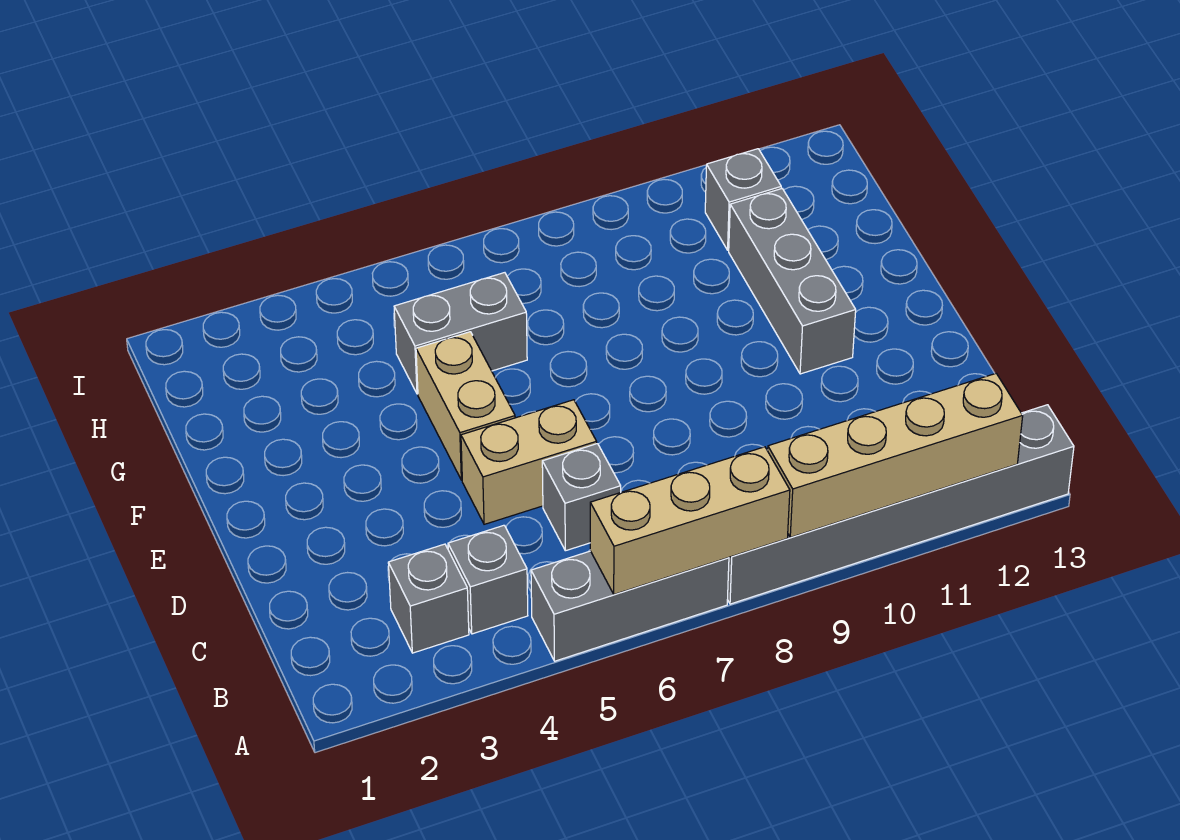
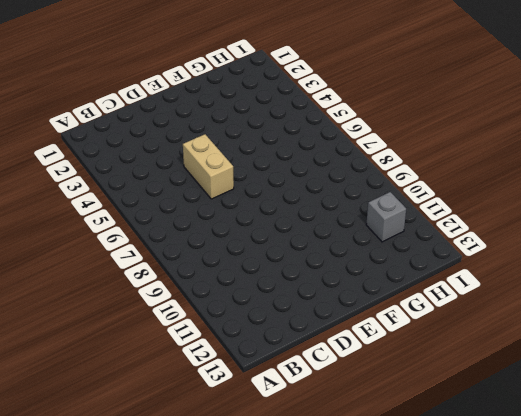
none -> grey brick A5:A7 level 1
none -> grey brick A8:A13 level 1
none -> grey brick B3 level 1

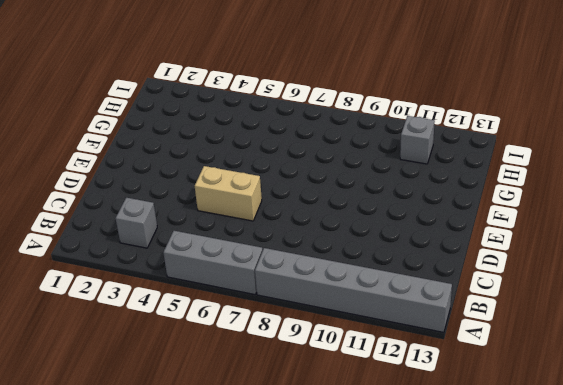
none -> grey brick B4 level 1
none -> grey brick C6 level 1
none -> tan brick E5:F5 level 1

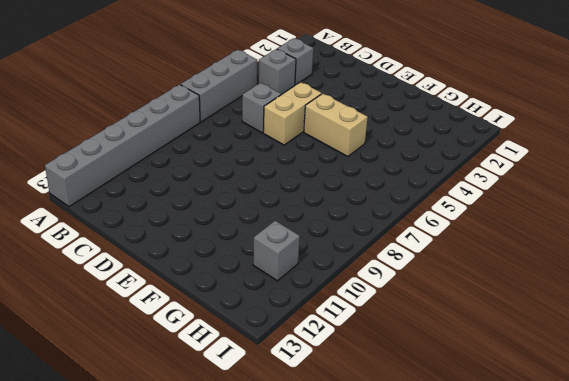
none -> grey brick E11:G11 level 1
none -> grey brick G5:G6 level 1
none -> tan brick A6:A8 level 2

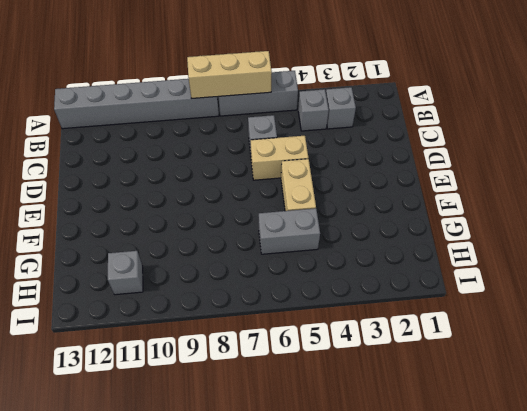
none -> grey brick E11:G11 level 1
none -> tan brick A9:A12 level 2

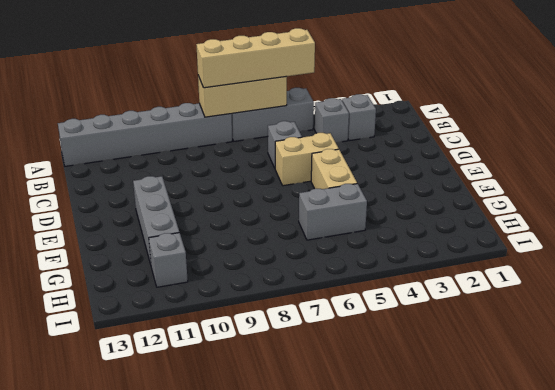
tan brick A5:A8 level 3 -> tan brick A9:A12 level 2

